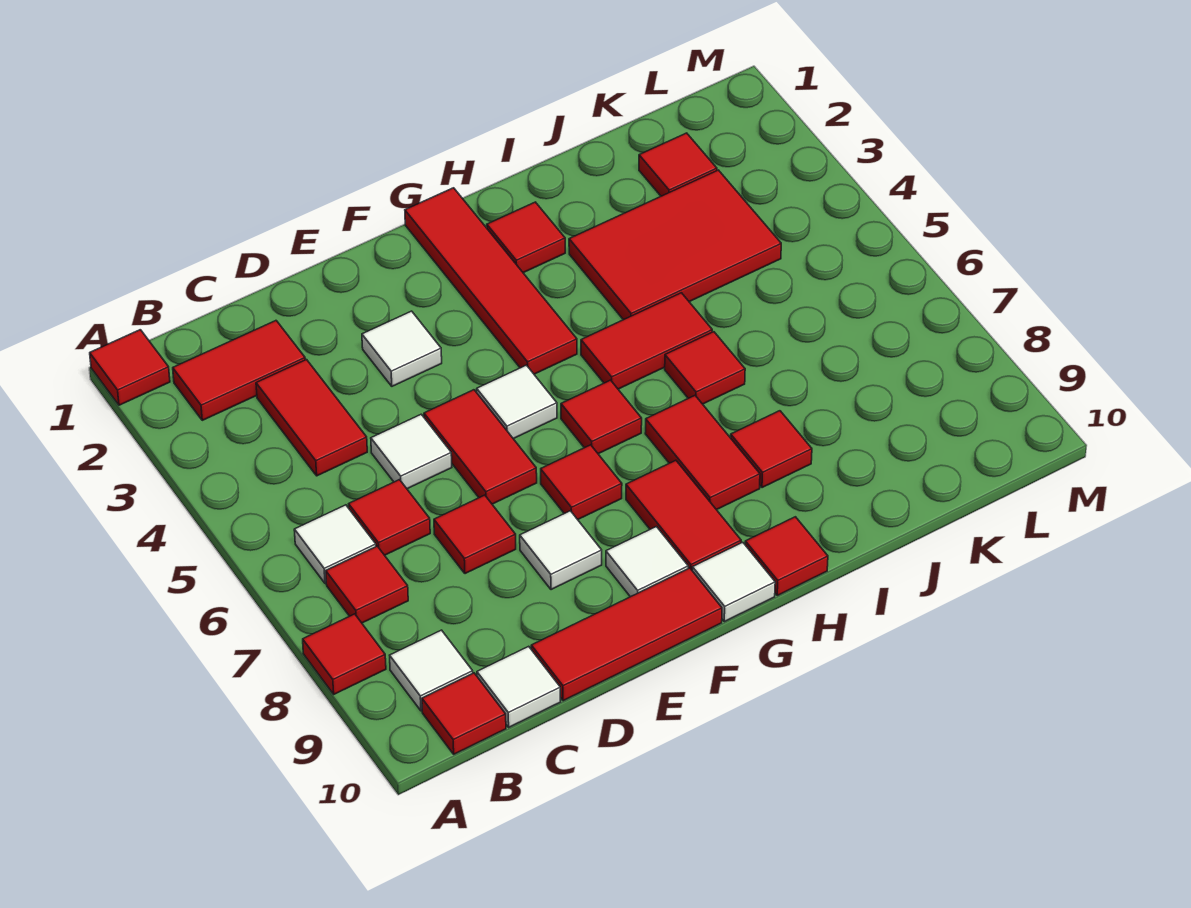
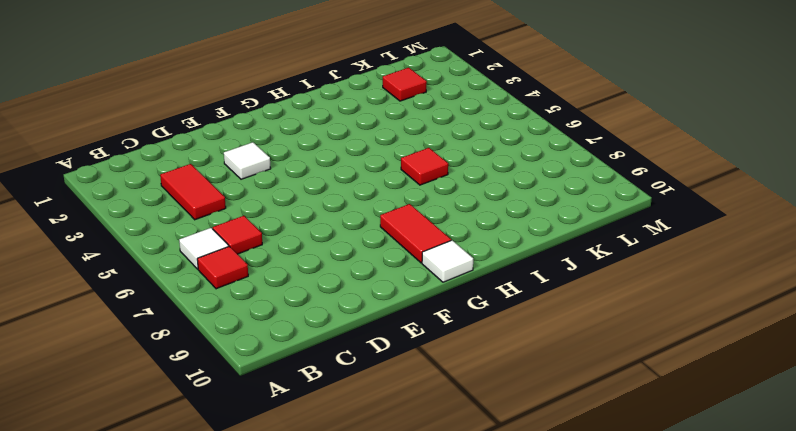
none -> red tile A1 level 1
none -> red tile A8 level 1
none -> red tile B2:C2 level 1
none -> white tile B9 level 1

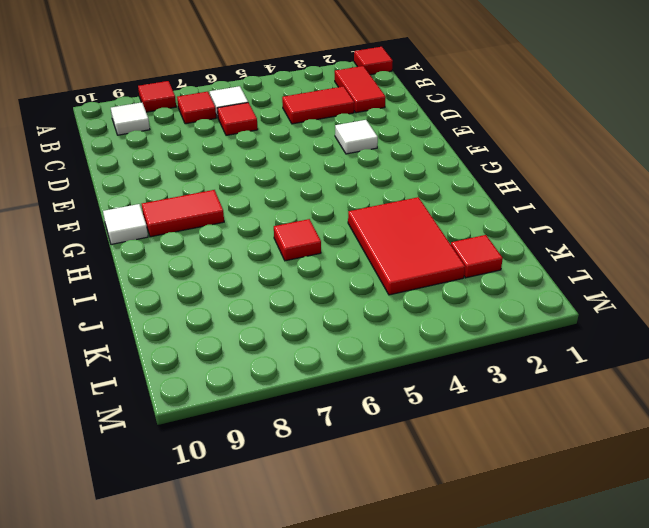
none -> red tile B10 level 1
none -> white tile C10 level 1
none -> white tile D5 level 1
none -> red tile D7 level 1

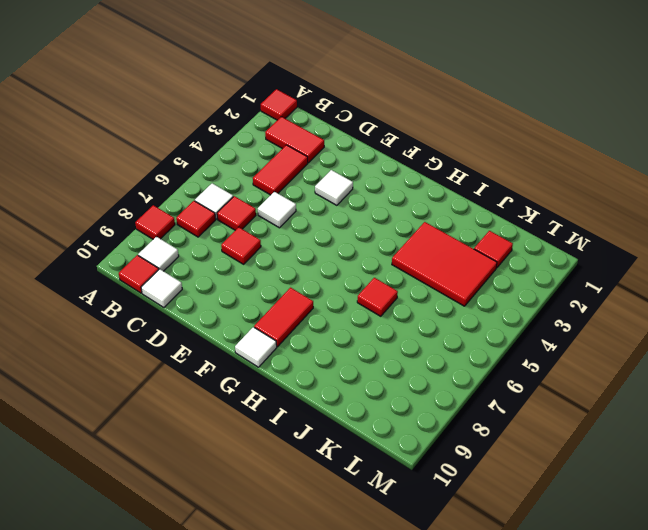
none -> red tile D10:F10 level 1
none -> red tile E5:E6 level 1
none -> white tile E8 level 1
none -> white tile F5 level 1

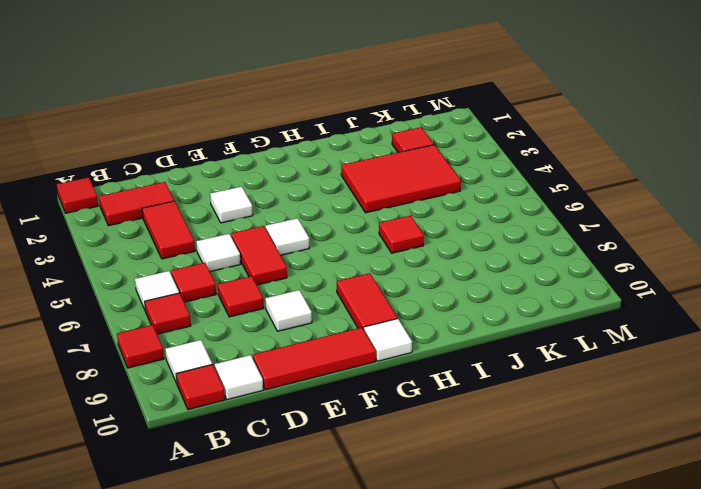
none -> red tile F7 level 1
none -> white tile F9 level 1
none -> red tile G1:G4 level 1
none -> red tile G6 level 1

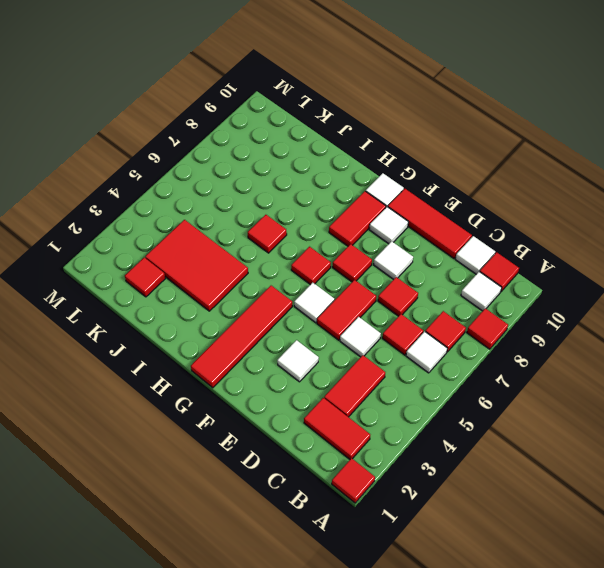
none -> red tile H2 level 1
none -> red tile H5:I5 level 1
none -> red tile H7:H8 level 1
none -> red tile H10 level 1

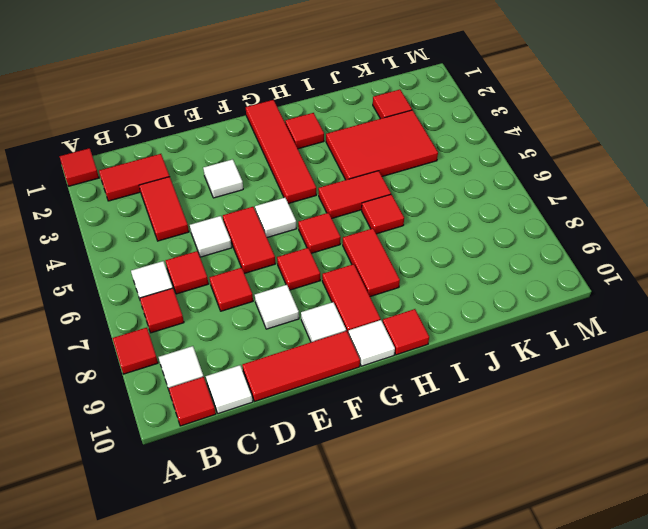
none -> red tile I8 level 1

